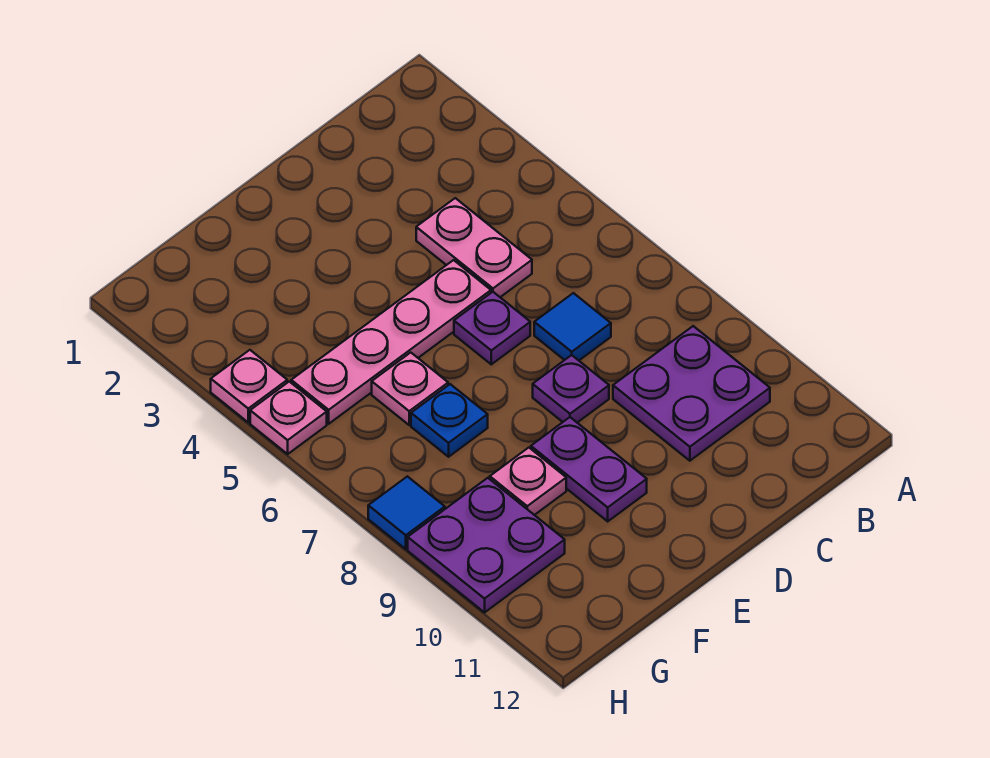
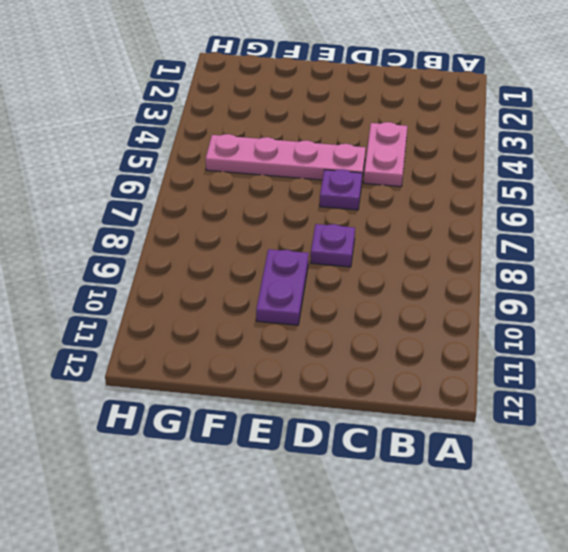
none -> purple plate B9:C10 level 1
none -> blue tile C7 level 1
none -> pink plate F6 level 1

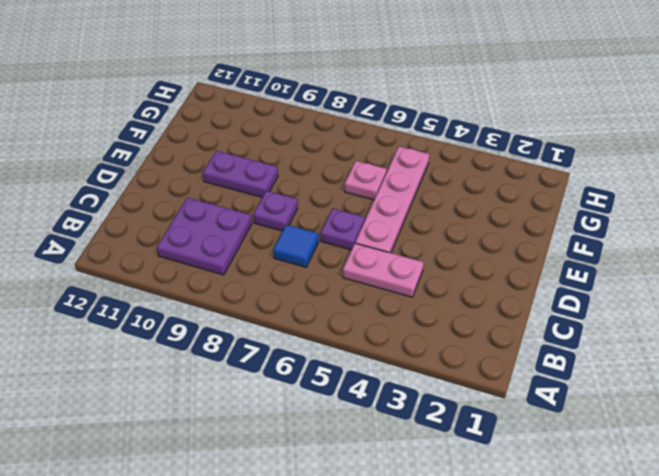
none -> blue plate F7 level 1
none -> pink plate F9 level 1
none -> purple plate G9:H10 level 1

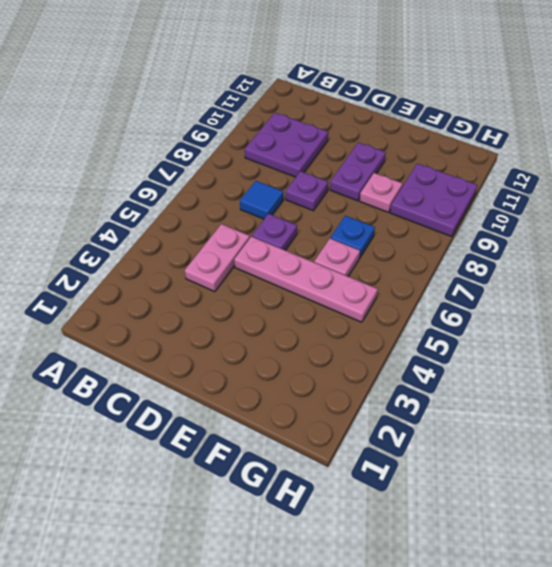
none -> pink plate H4 level 1
none -> pink plate H5 level 1
none -> blue tile H8 level 1

